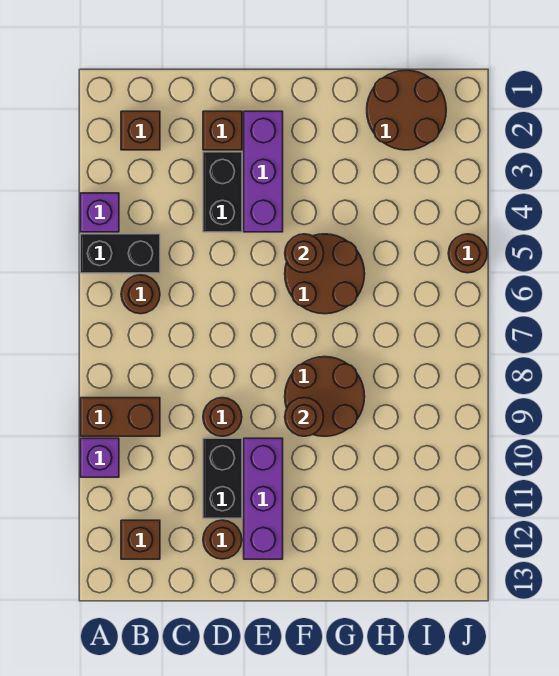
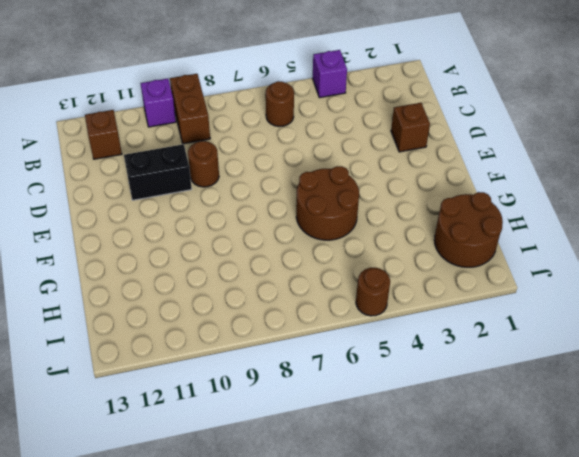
none -> black brick A5:B5 level 1
none -> brown brick B2 level 1
none -> black brick D3:D4 level 1

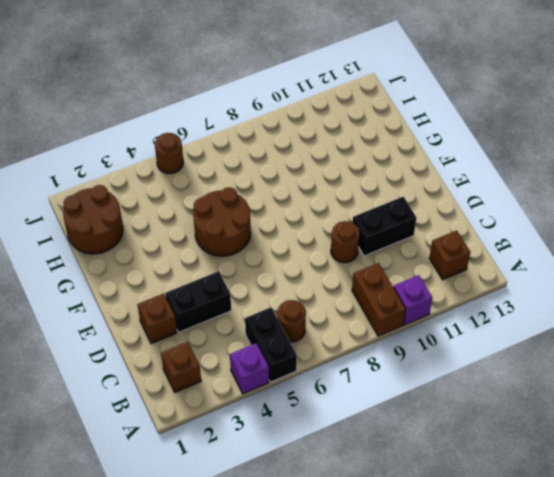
none -> brown round brick D12 level 1
none -> purple brick E2:E4 level 1
none -> purple brick E10:E12 level 1

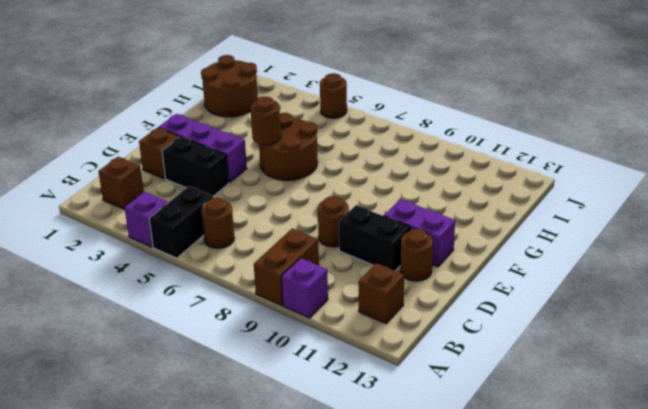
purple brick E11:E12 level 1 -> purple brick E10:E12 level 1
none -> brown round brick F8:G9 level 1
none -> brown round brick F9 level 2

